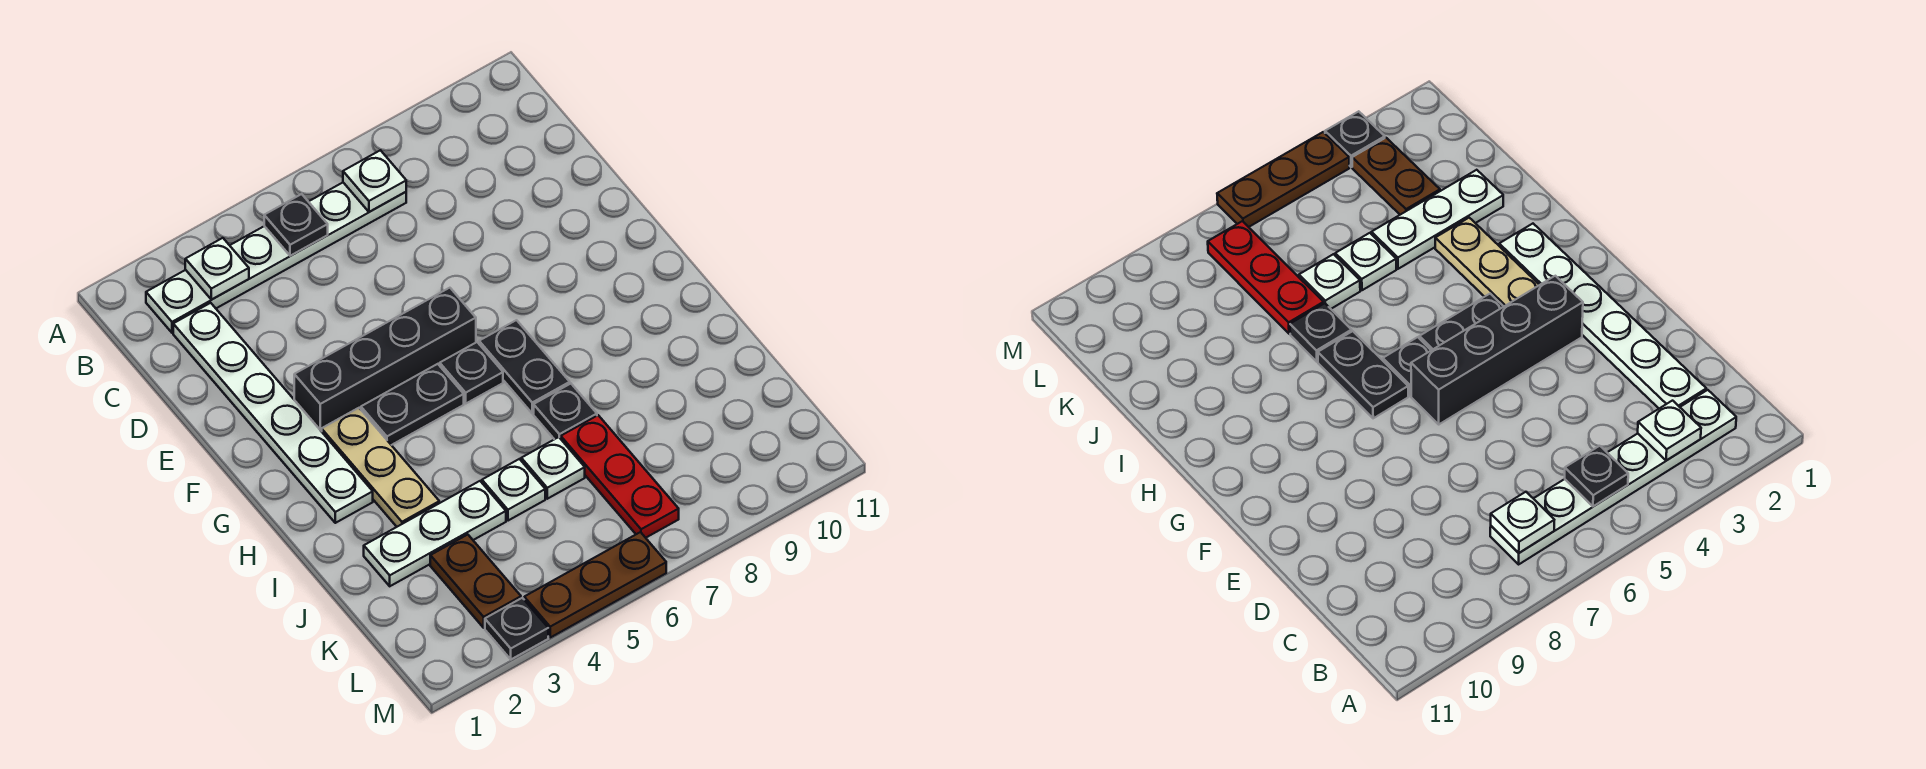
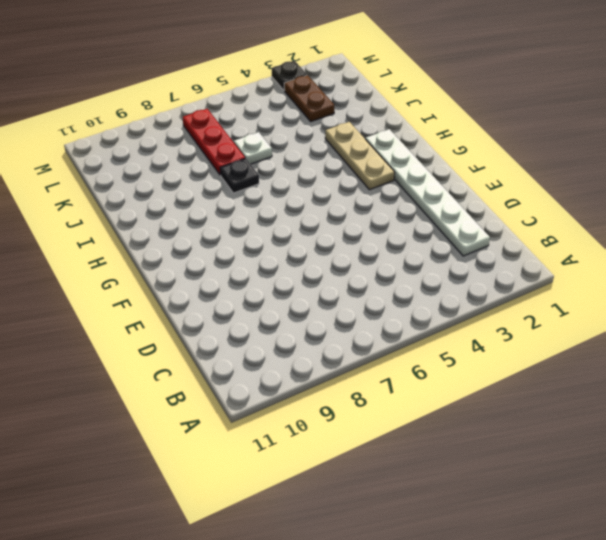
none -> white plate B2:B7 level 1
none -> black brick F3:F6 level 1
none -> black plate G4:G5 level 1

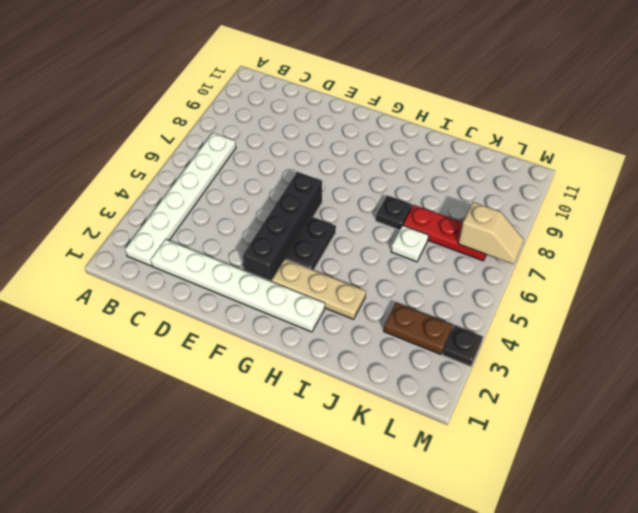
tan slope L7:M7 level 2 top L -> none
none -> black plate G6 level 1
none -> black plate G7:H7 level 1
none -> white plate J2:J4 level 1

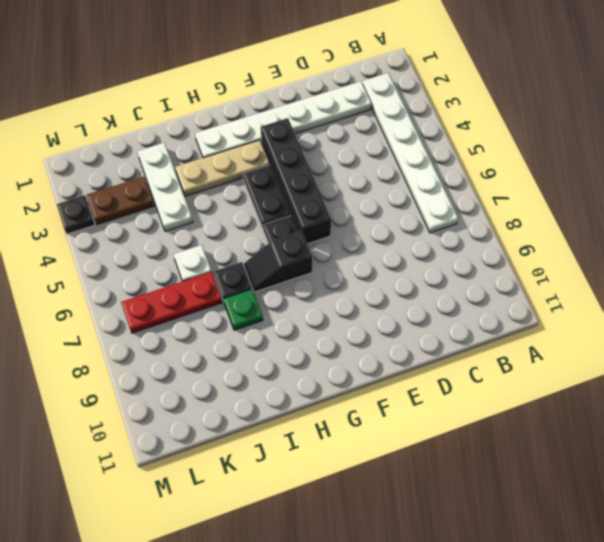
black slope G7:H7 level 1 top G -> black plate G7:H7 level 1
green plate I8 level 1 -> none
none -> white plate J5 level 1
none -> brown plate M4:M6 level 1
none -> white plate B3 level 2

